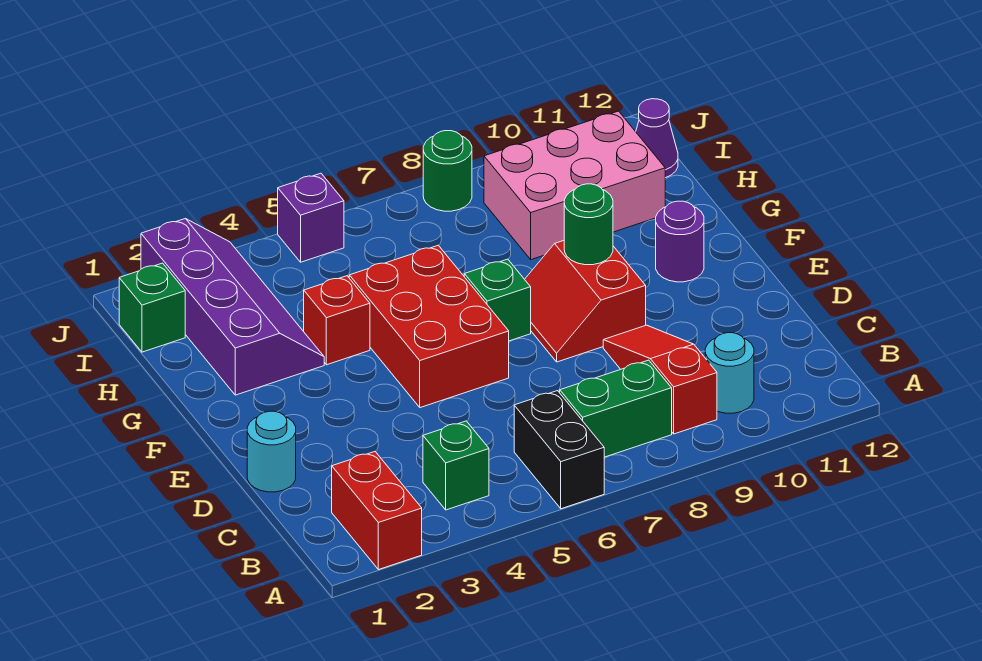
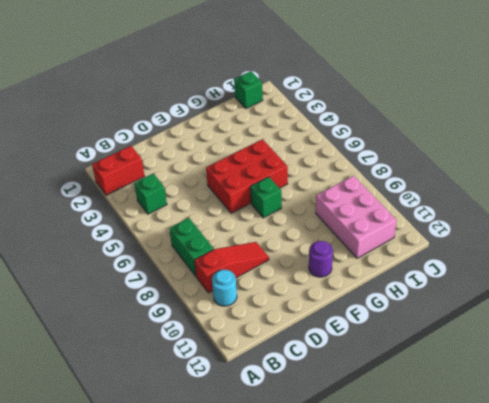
none -> black brick A6:B6 level 1
none -> cyan round brick D1 level 1
none -> red slope E8:F9 level 1 top 9

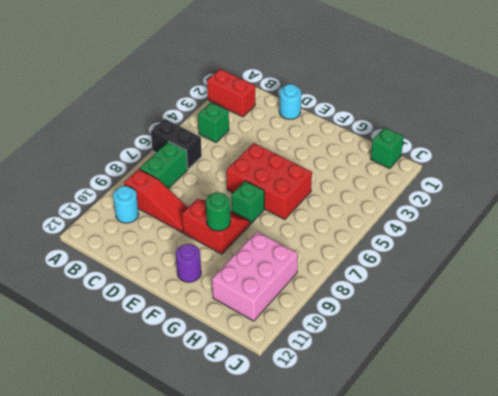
none -> purple slope G2:J3 level 1 top 2
none -> red brick G4 level 1
none -> purple cone I12 level 1

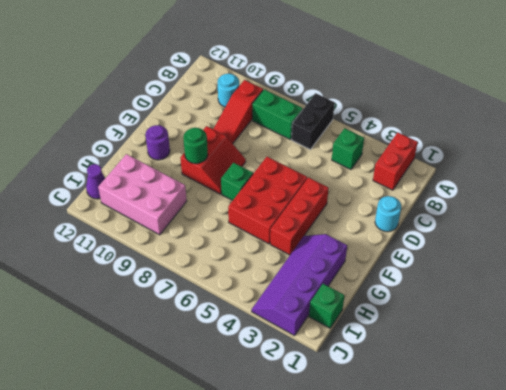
red brick E4:G4 level 1 -> red brick G4 level 1
none -> purple brick J5 level 1
none -> green round brick J8 level 1

